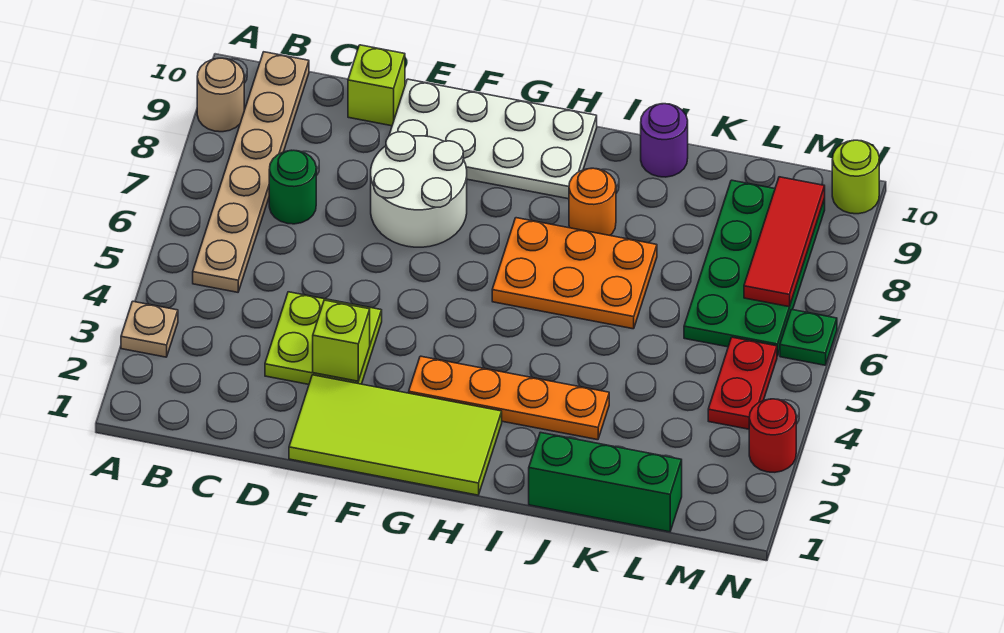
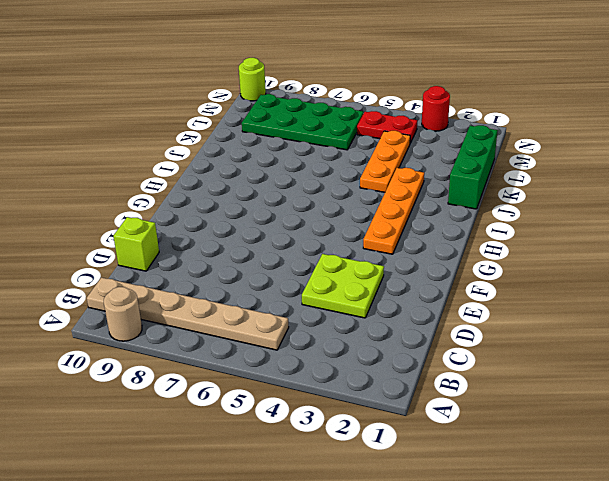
orange plate J4:L4 level 1 -> none
none -> tan plate A3 level 1
none -> green round brick C7 level 1
none -> lime tile E1:H2 level 1

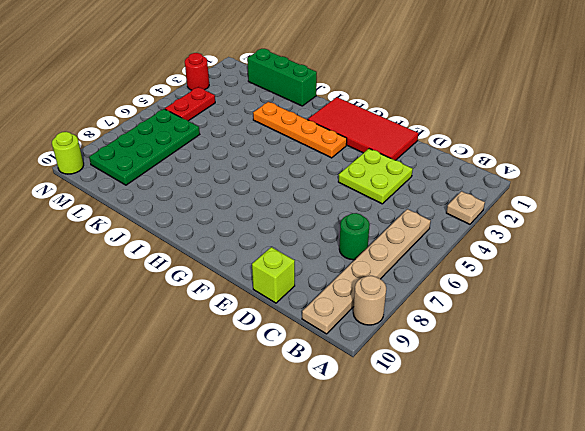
red tile E1:H2 level 1 -> lime tile E1:H2 level 1
none -> white round brick E7:F8 level 1
none -> white plate E9:H10 level 1
none -> orange plate H6:J7 level 1

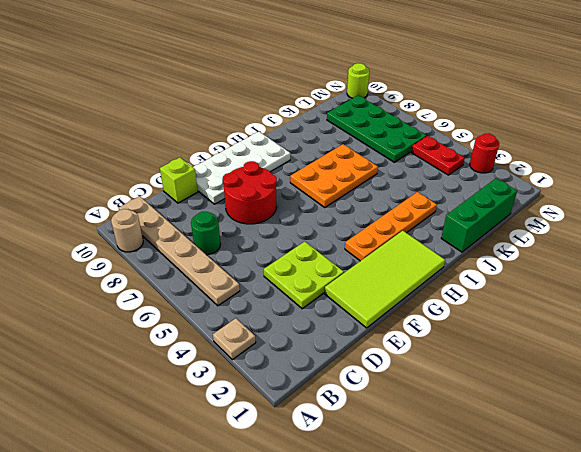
red round brick E7:F8 level 1 -> white round brick E7:F8 level 1
none -> orange round brick I8 level 1
none -> purple round brick J10 level 1
none -> green plate N6 level 1

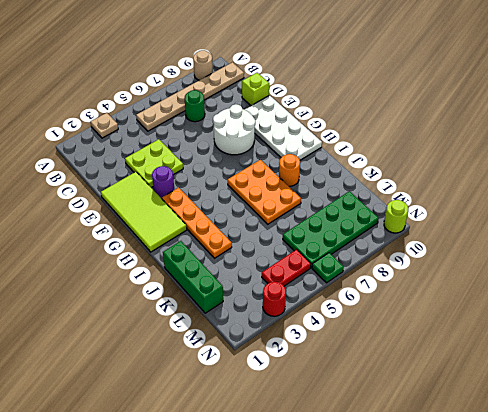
purple round brick F3 level 1 -> purple round brick J10 level 1
none -> lime brick E3 level 2
none -> red tile M7:M9 level 2

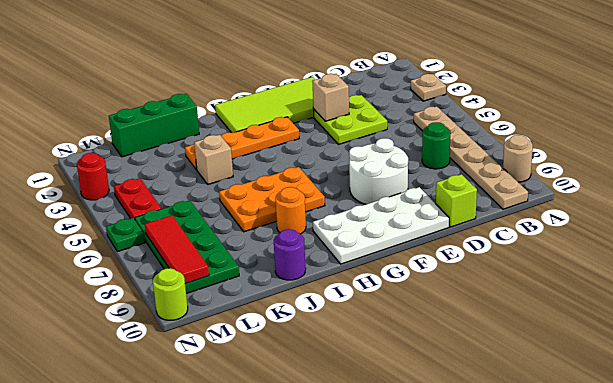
tan brick E3 level 2 -> lime brick E3 level 2
tan brick J4 level 1 -> none

